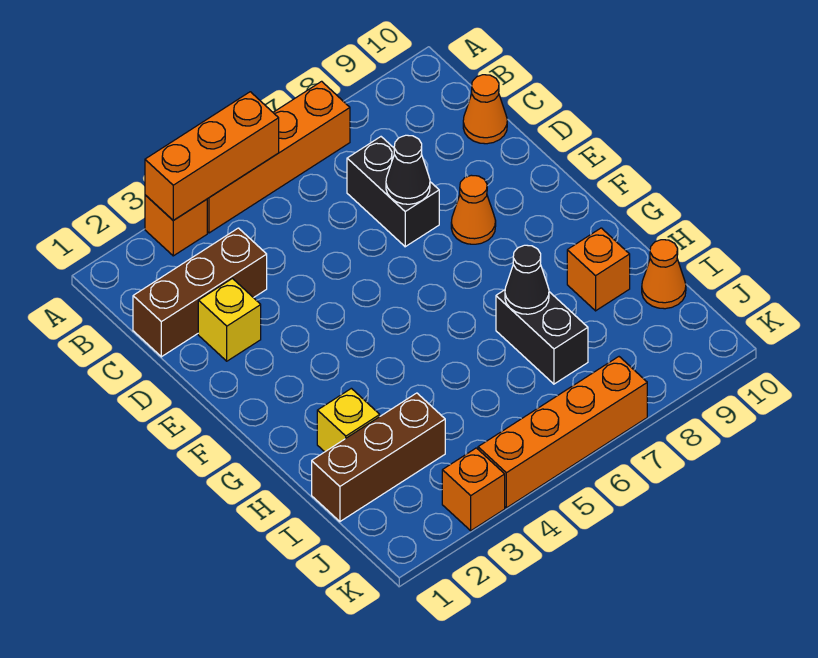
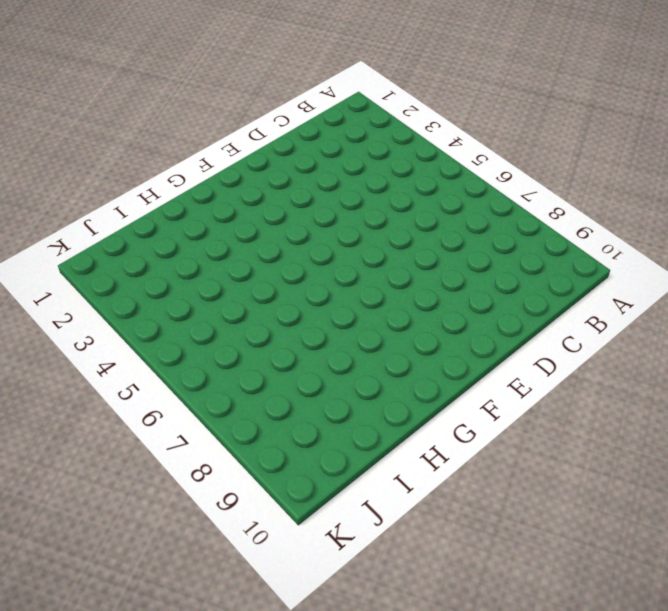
none -> orange brick A3 level 1
none -> orange brick A4:A7 level 1
none -> brown brick C1:C3 level 1

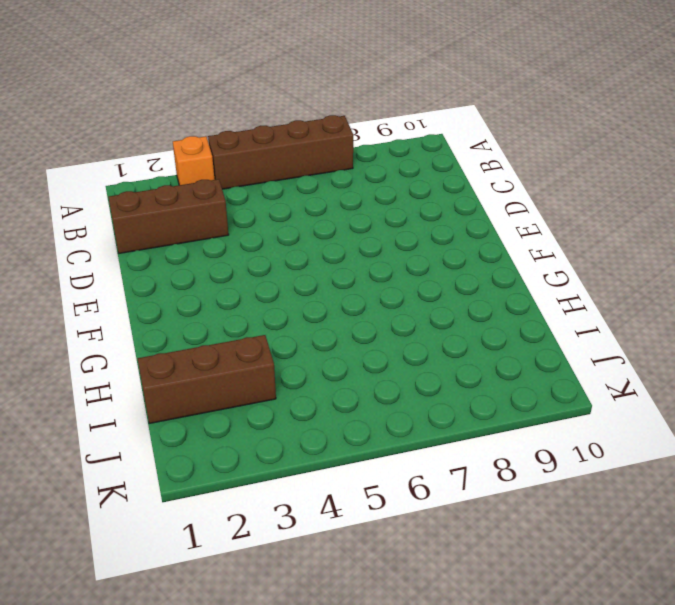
brown brick A4:A7 level 1 -> orange brick A4:A7 level 1
none -> black brick C7:D7 level 1
none -> orange cone C10 level 1
none -> yellow brick D2 level 1

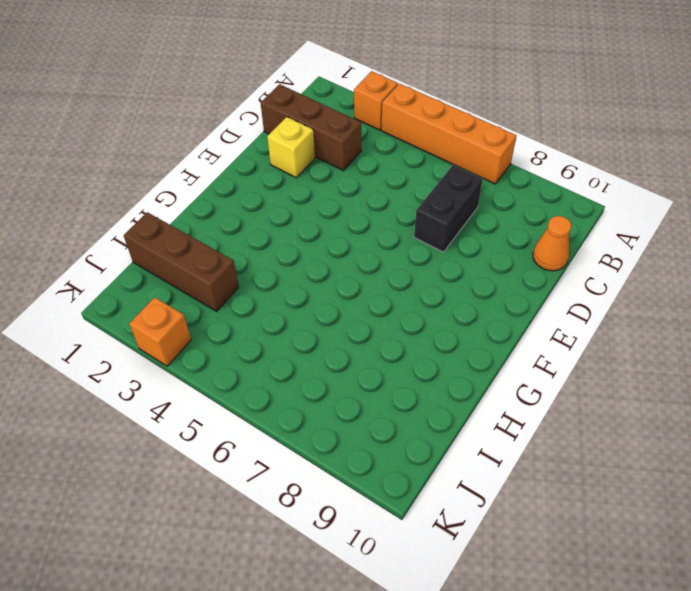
none -> orange cone E8 level 1
none -> yellow brick H2 level 1
none -> black brick H7:I7 level 1

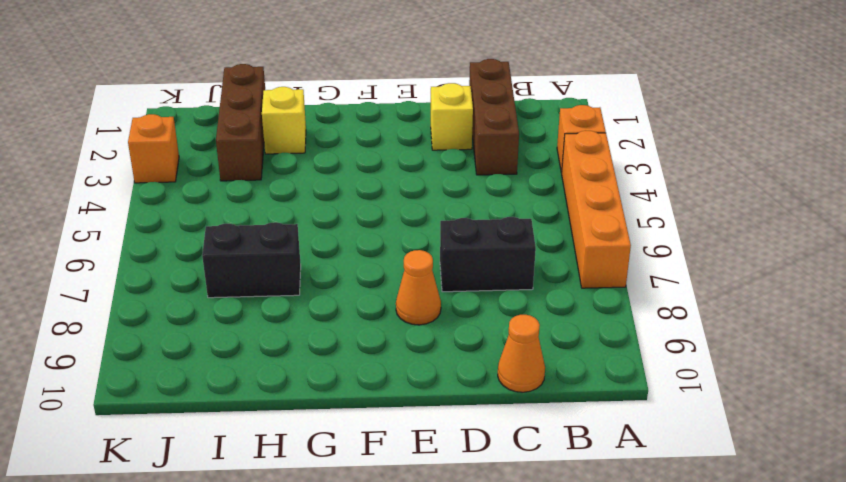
none -> orange brick H9 level 1
none -> orange cone I10 level 1
none -> orange brick K4:K7 level 1

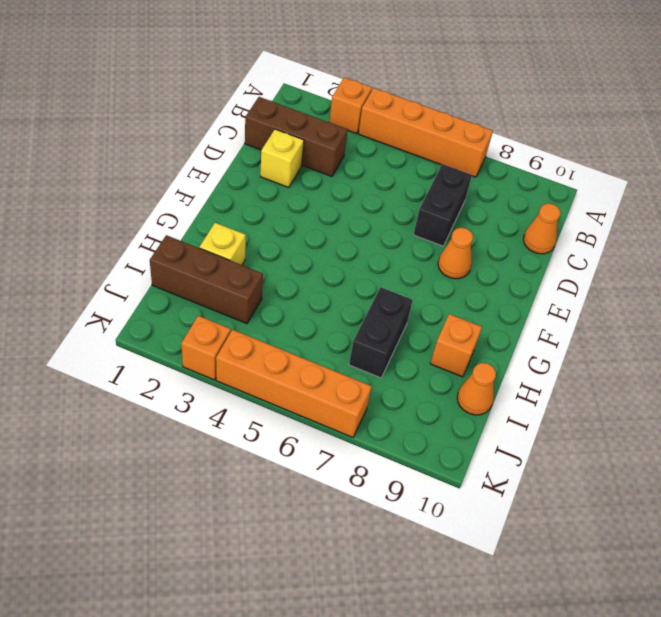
none -> orange brick A3:A5 level 2
none -> black cone D7 level 2
none -> black cone H7 level 2

